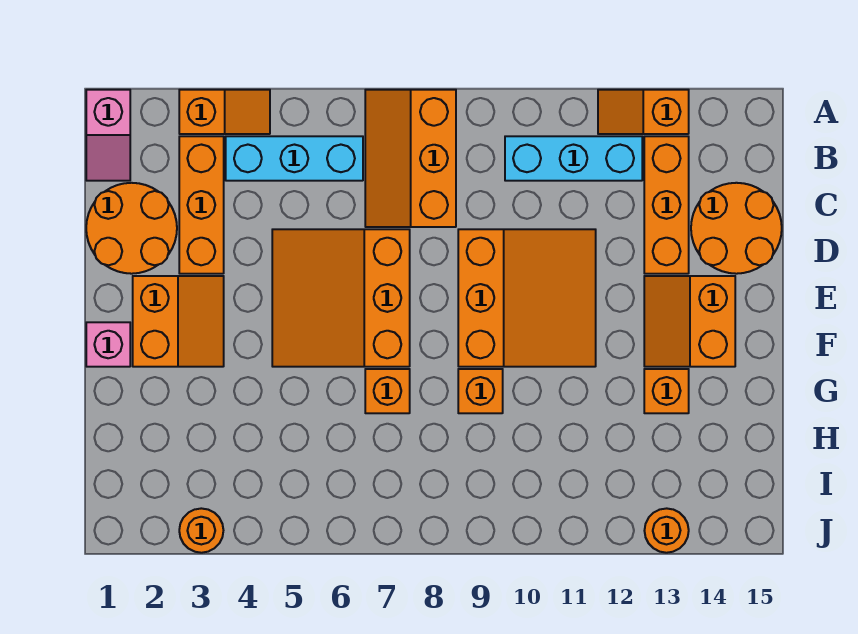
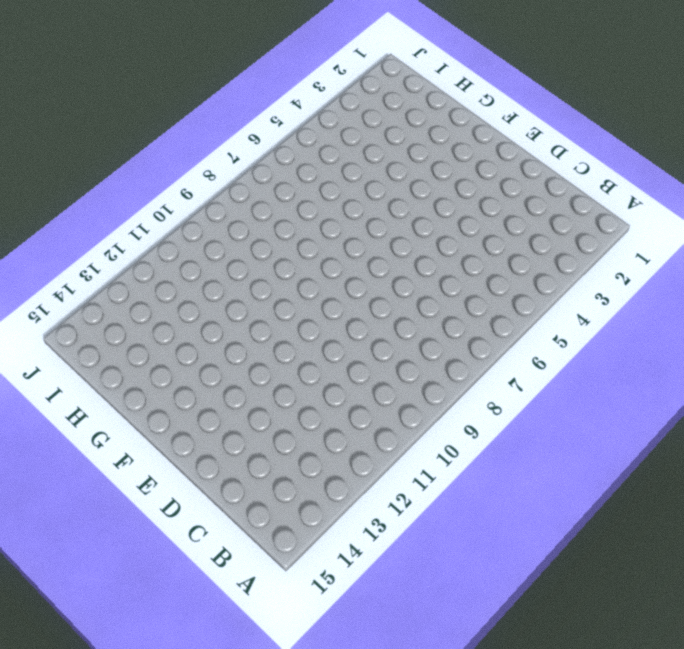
none -> pink slope A1:B1 level 1 top A
none -> orange slope A3:A4 level 1 top 3
none -> orange slope A7:C8 level 1 top 8

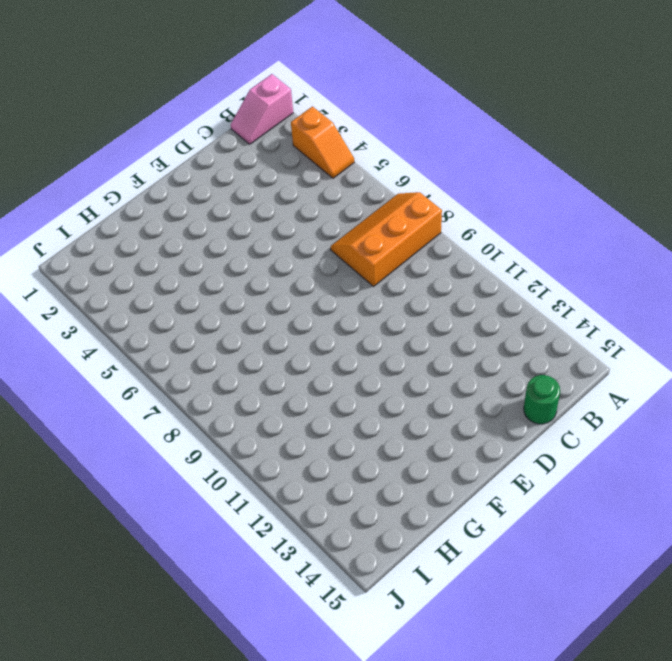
green round brick C15 level 1 -> orange round brick C14:D15 level 1
none -> orange slope A12:A13 level 1 top 13
none -> orange brick B3:D3 level 1
none -> cyan brick B4:B6 level 1

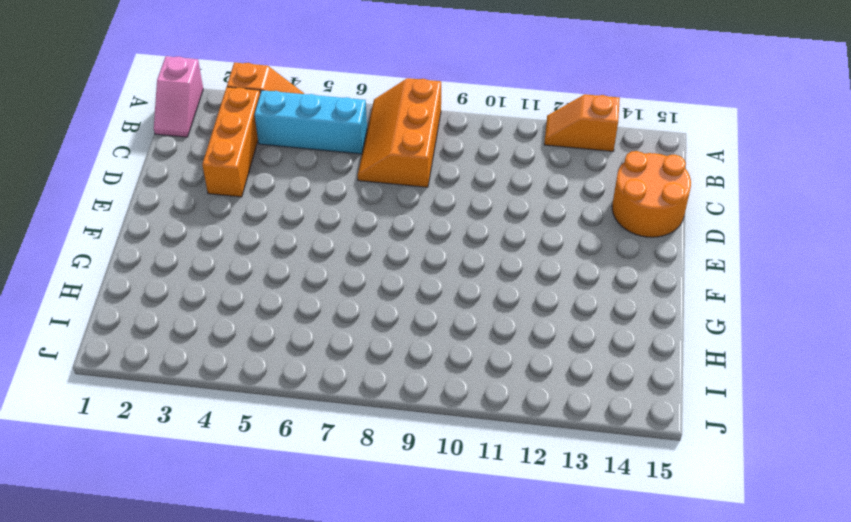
none -> cyan brick B10:B12 level 1
none -> orange brick B13:D13 level 1
none -> orange round brick C1:D2 level 1

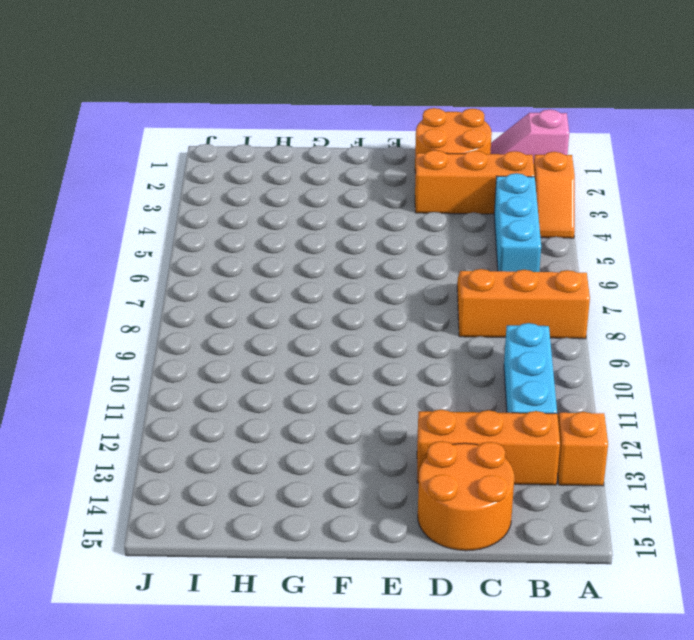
none -> orange slope D5:F7 level 1 top 7
none -> orange slope D9:F11 level 1 top 9
none -> orange slope E2:F3 level 1 top 2

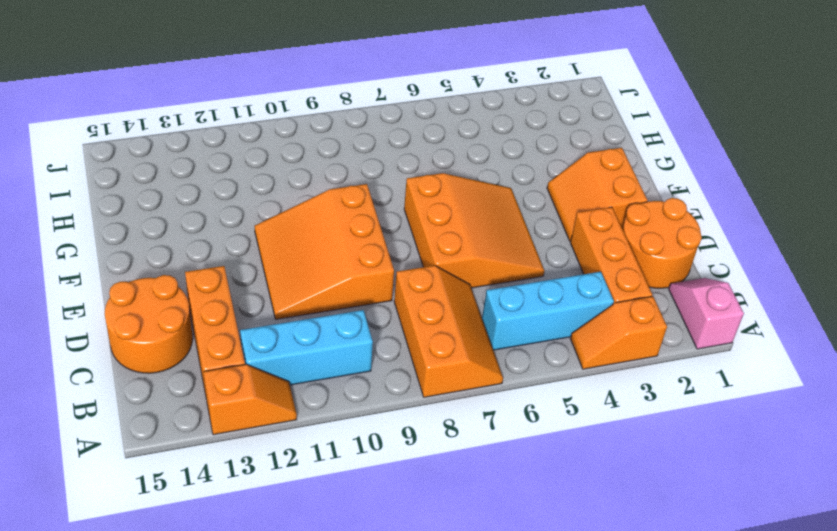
none -> orange slope E13:F14 level 1 top 14
none -> pink brick F1 level 1
none -> orange brick G7 level 1

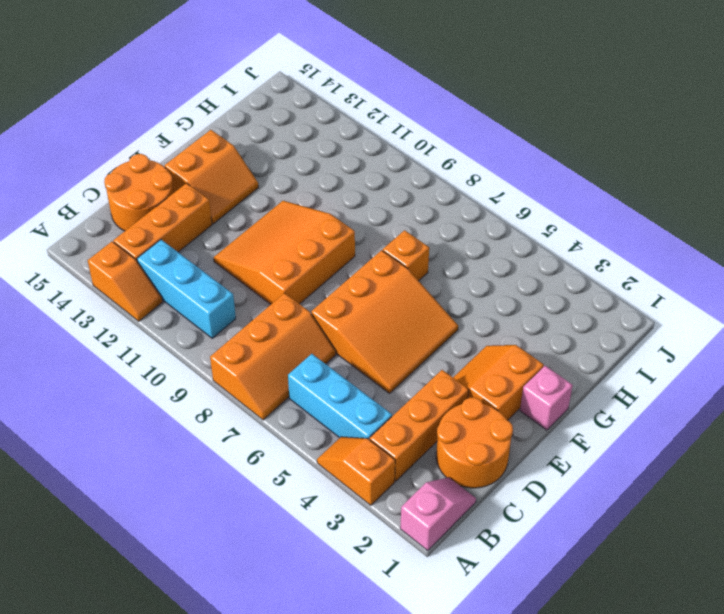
none -> orange brick G9 level 1
none -> orange brick G13 level 1
none -> orange round brick J3 level 1

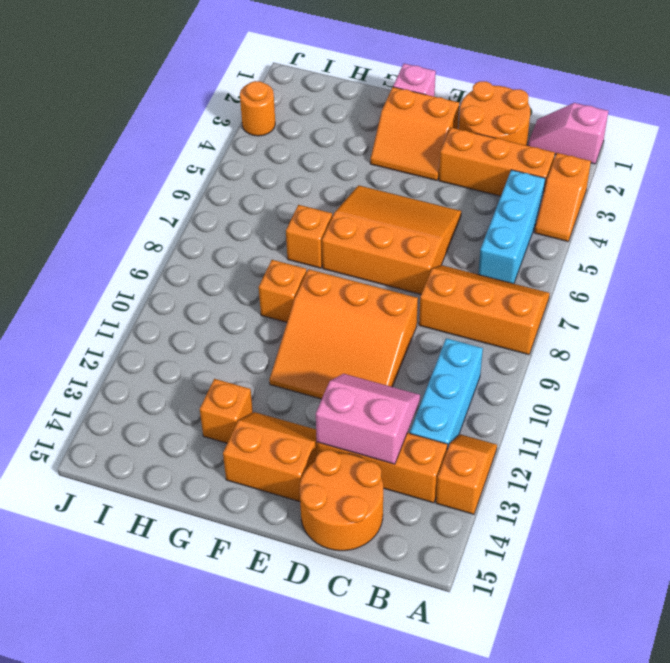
pink slope C12:D13 level 2 top 13 -> none
none -> orange round brick J13 level 1

